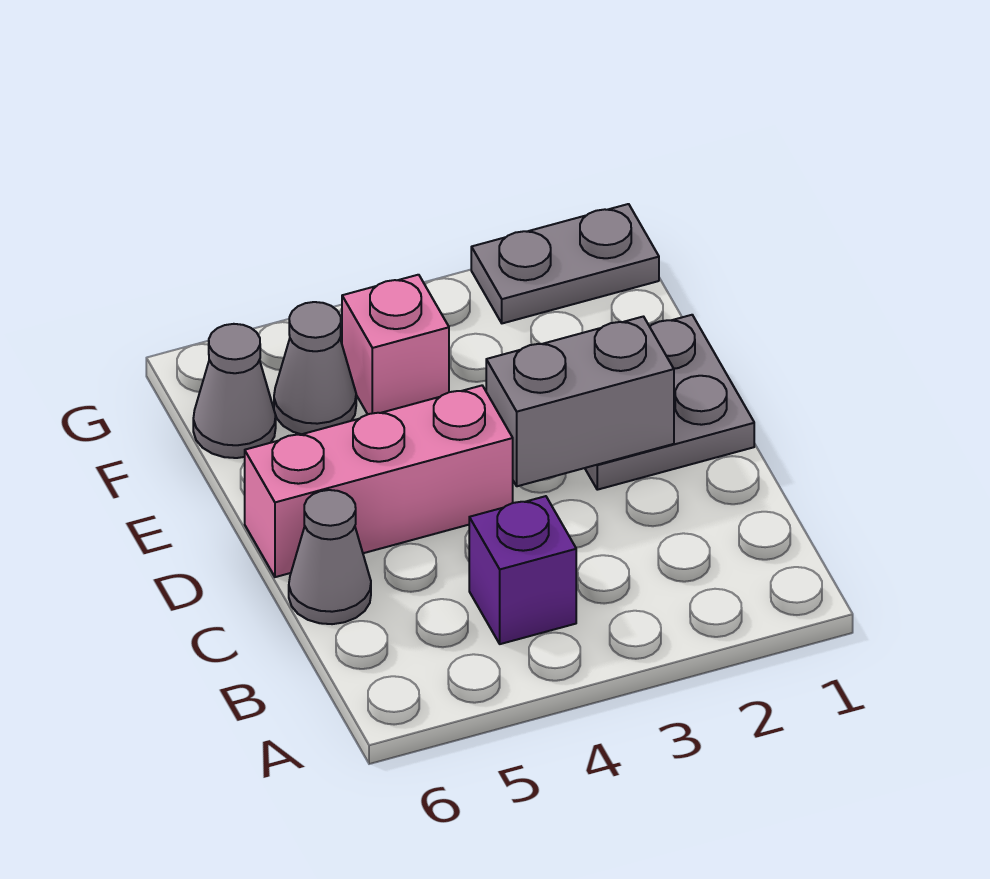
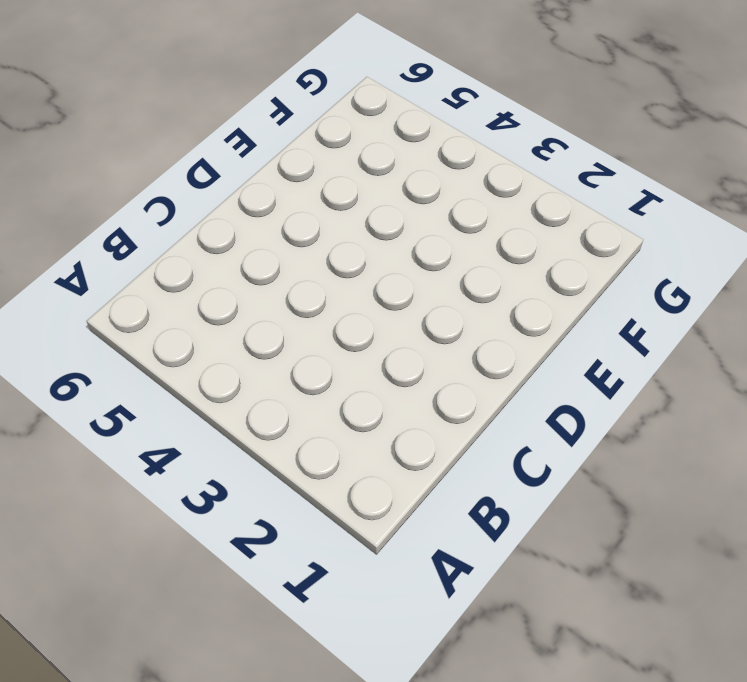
none -> purple brick B4 level 1
none -> grey cone C6 level 1

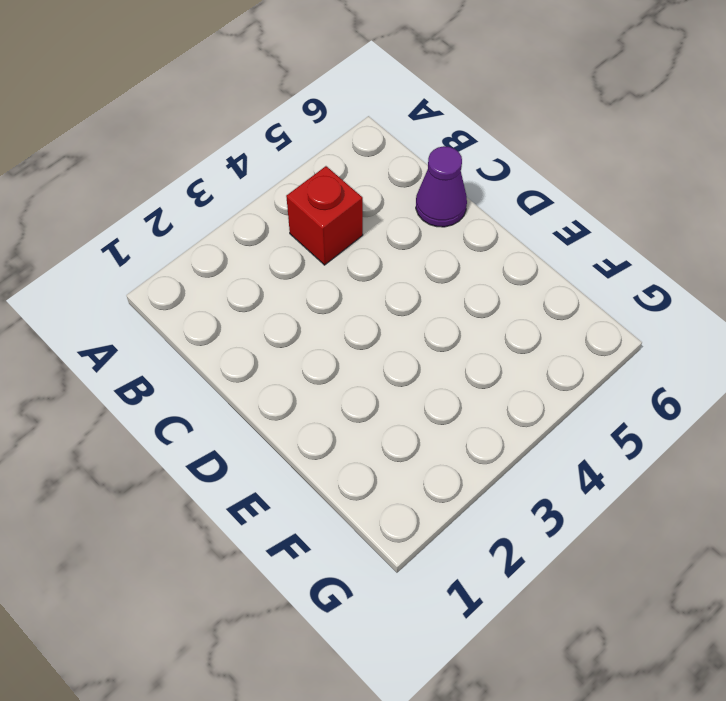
red brick B4 level 1 -> purple brick B4 level 1
purple cone C6 level 1 -> grey cone C6 level 1
none -> grey plate D1:E2 level 1
none -> pink brick D4:D6 level 1

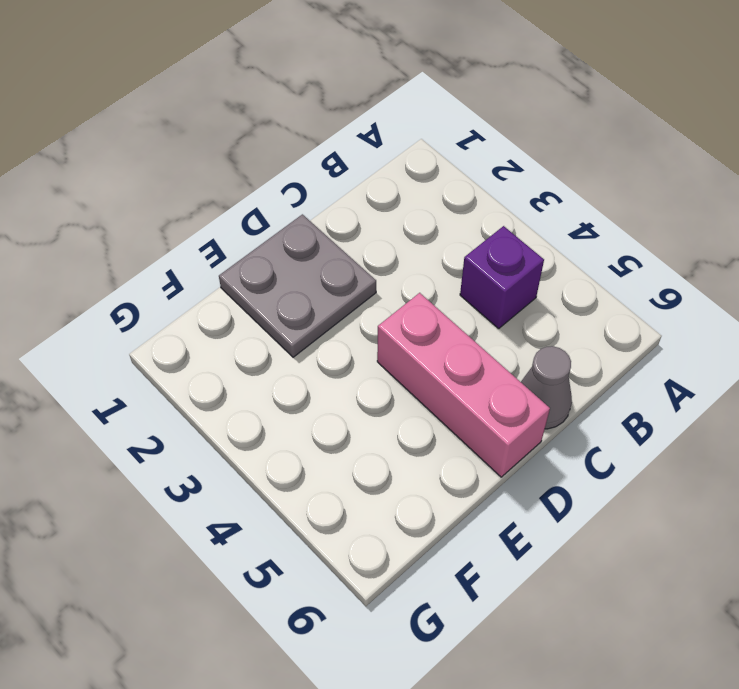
none -> pink brick F4 level 1
none -> grey cone F5 level 1

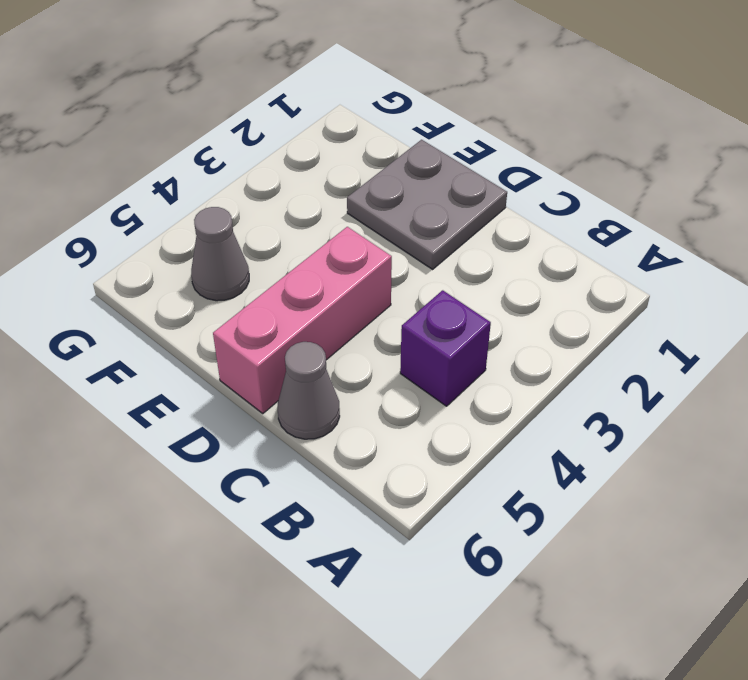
none -> pink brick F4 level 1
none -> grey cone F6 level 1

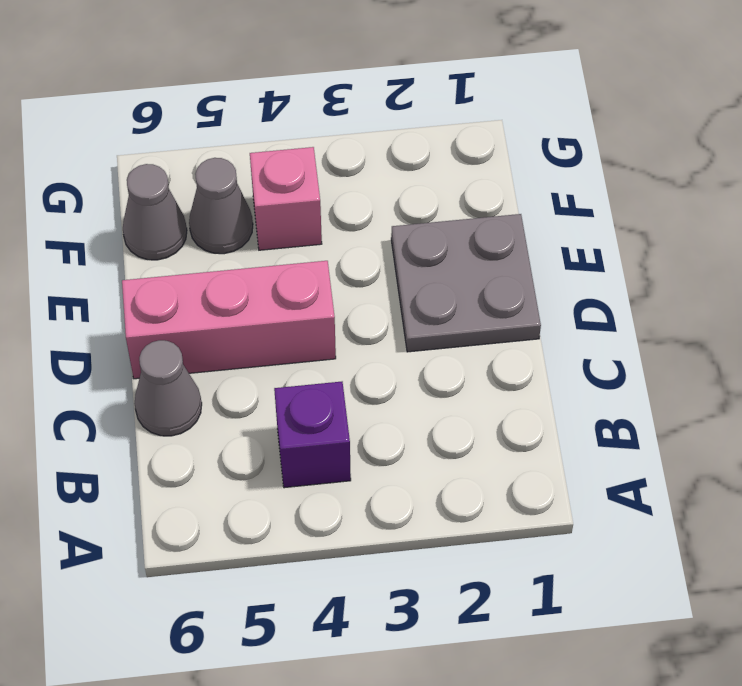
none -> grey plate G1:G2 level 1
none -> grey brick D2:D3 level 2

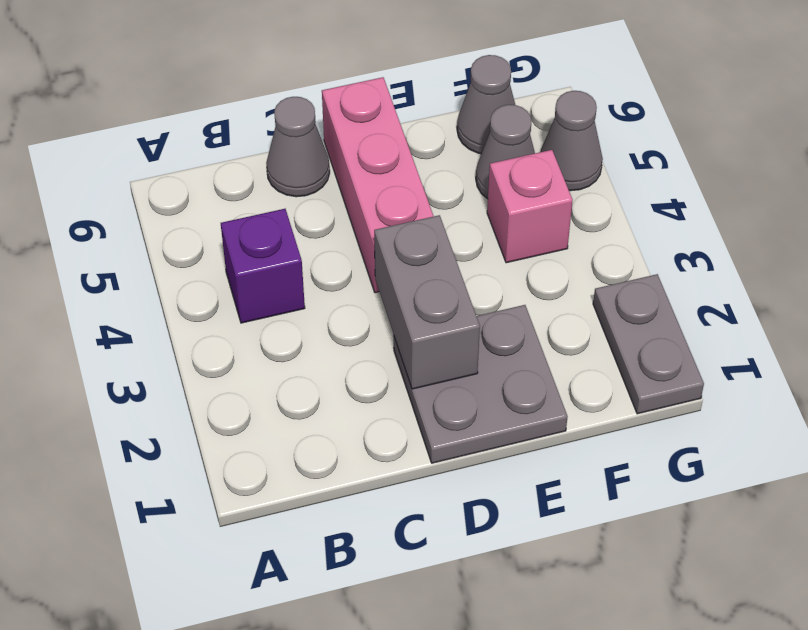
grey cone G5 level 1 -> none

